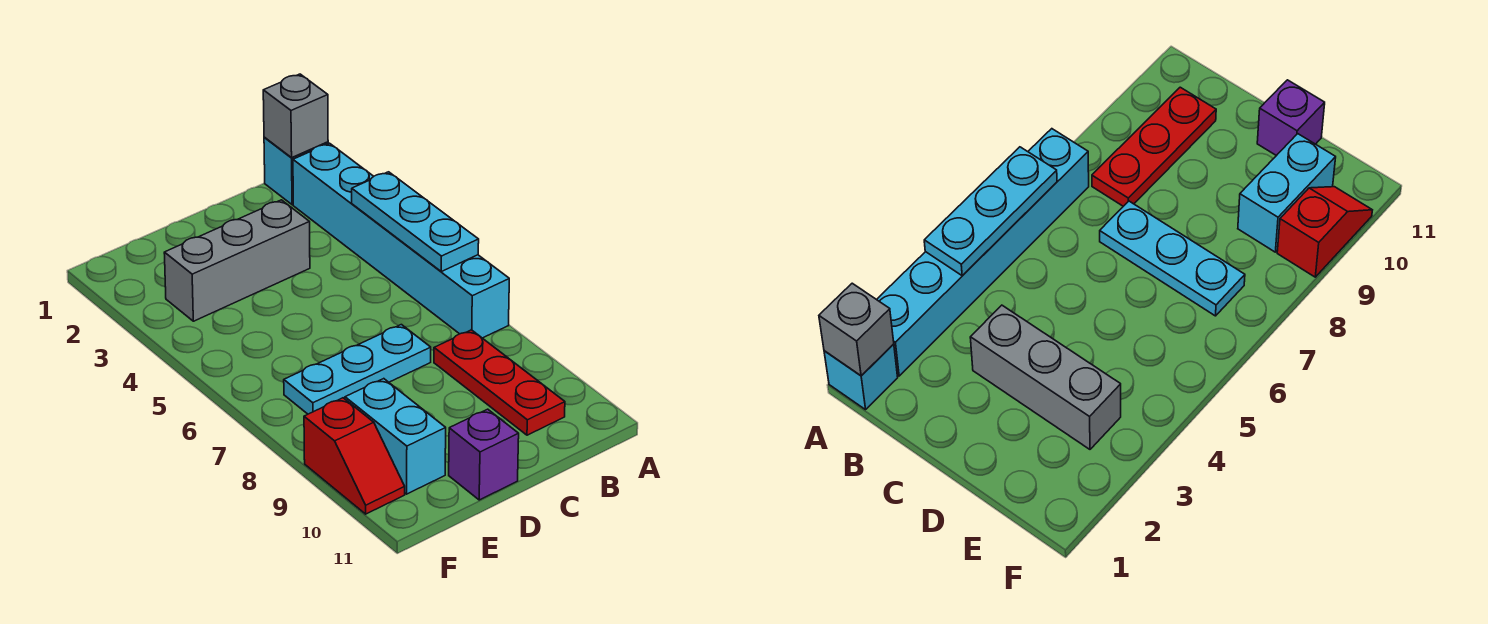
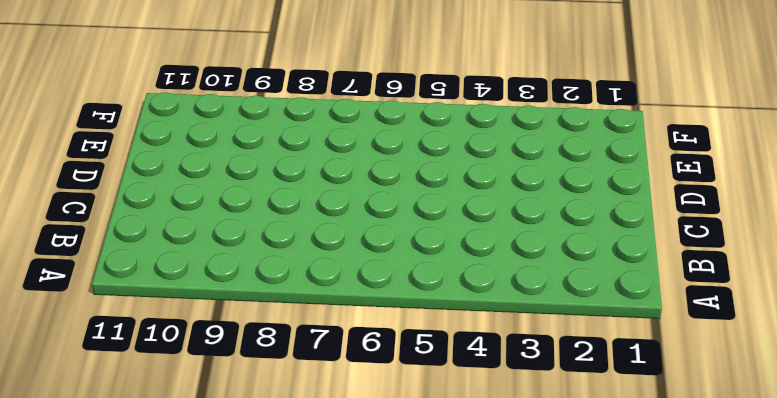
none -> cyan brick A1 level 1
none -> cyan brick A2:A7 level 1

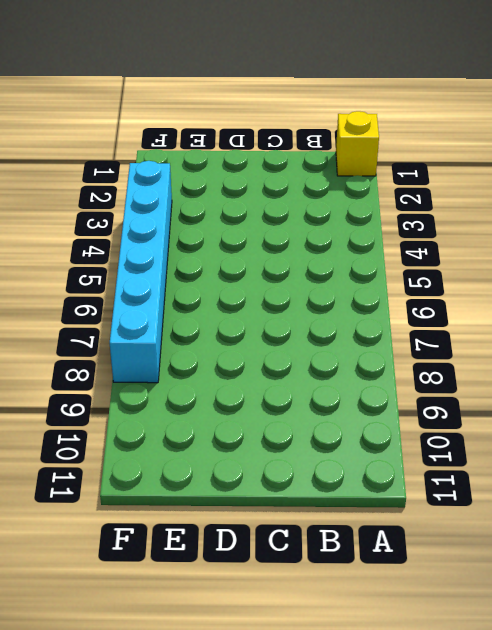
yellow brick A1 level 1 -> cyan brick A1 level 1
cyan brick F3:F8 level 1 -> cyan brick A2:A7 level 1
none -> red plate B8:B10 level 1
none -> grey brick C3:E3 level 1

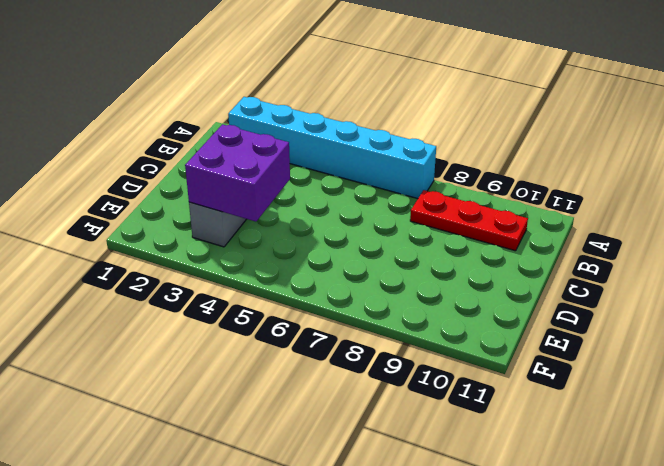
purple brick D3:E4 level 2 -> none
none -> cyan brick A1 level 1
none -> cyan plate C7:E7 level 1

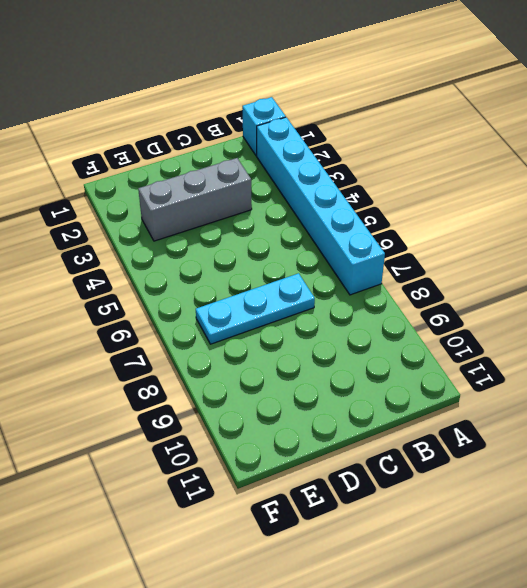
none -> red plate B8:B10 level 1
none -> purple brick D11 level 1

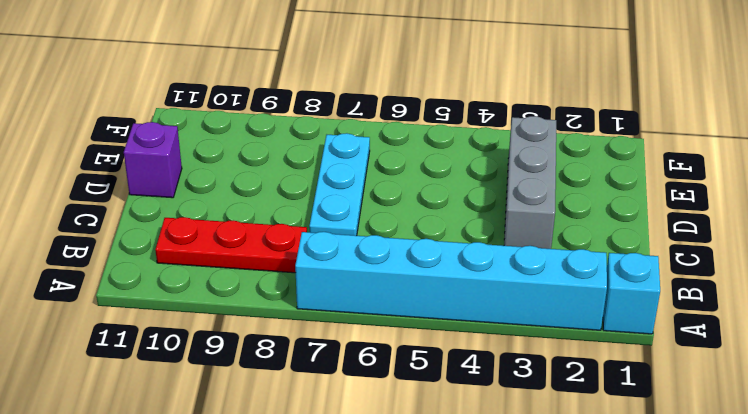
none -> cyan brick E9:E10 level 1
none -> red slope F9:F10 level 1 top 9

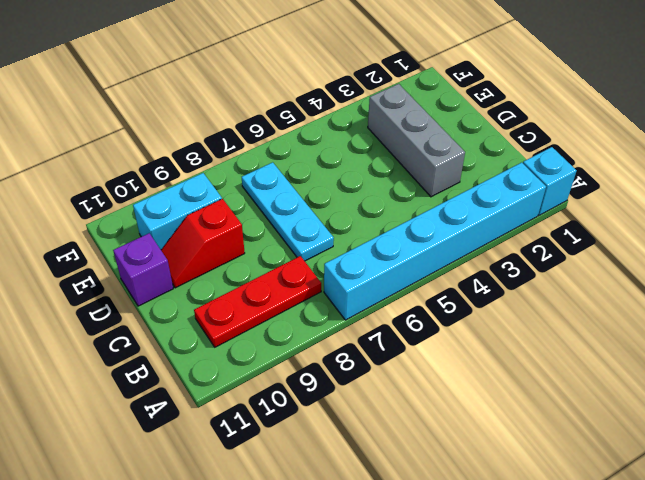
red slope D9:D10 level 1 top 9 -> red slope F9:F10 level 1 top 9
none -> grey brick A1 level 2
none -> cyan plate A4:A6 level 2

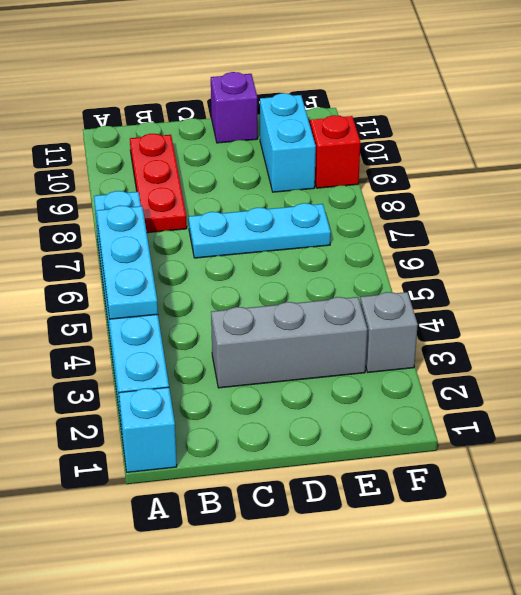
grey brick F3 level 1 -> grey brick A1 level 2

